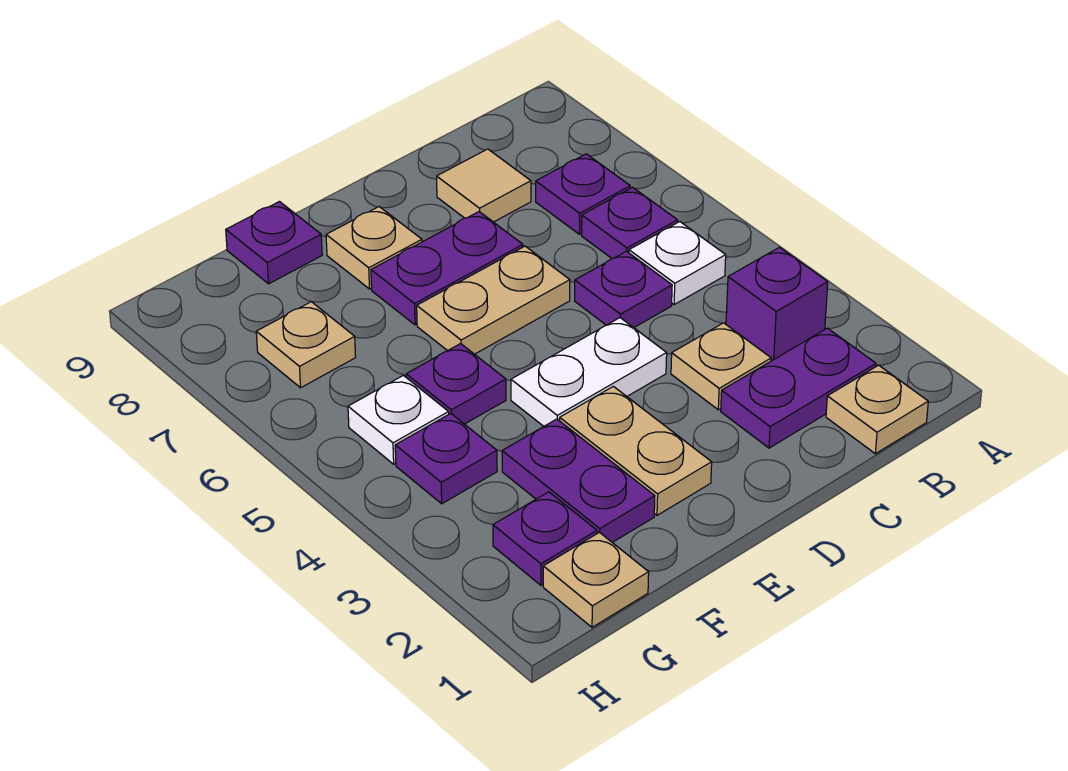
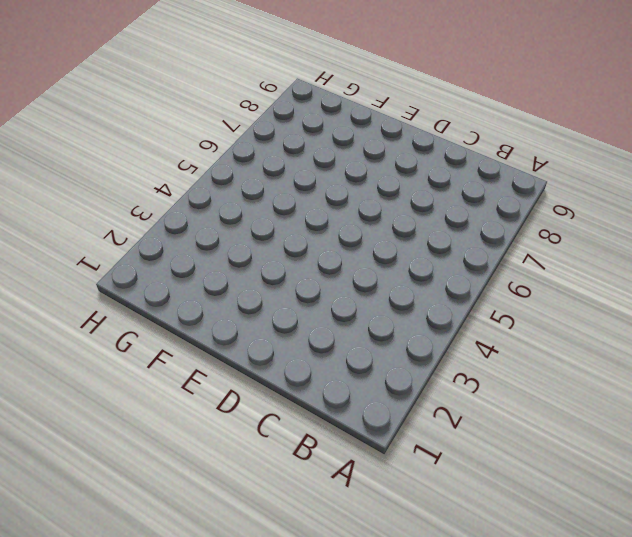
none -> tan plate B1 level 1
none -> purple plate B2:C2 level 1
none -> purple brick B3 level 1

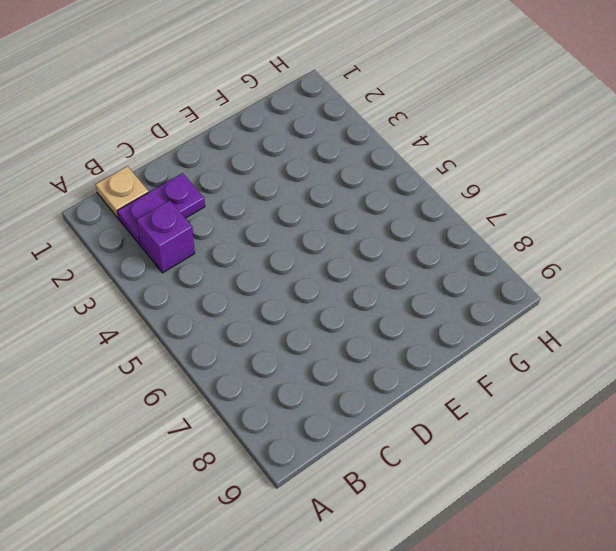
none -> white plate B5 level 1
none -> purple plate B6 level 1
none -> purple plate B7 level 1

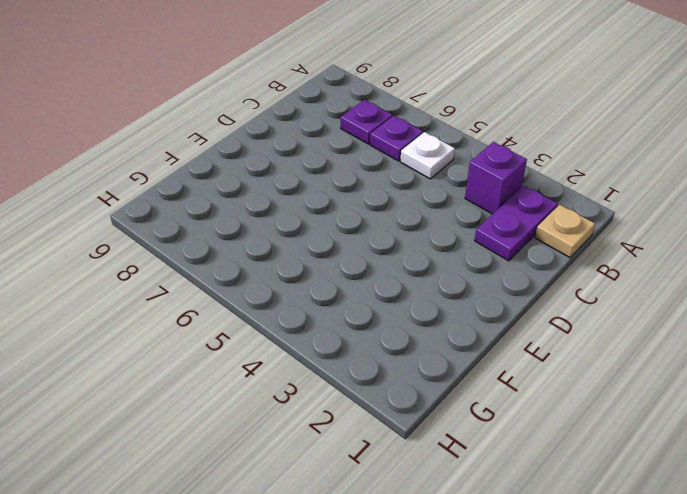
none -> tan plate C3 level 1
none -> purple plate C5 level 1
none -> tan tile C8 level 1

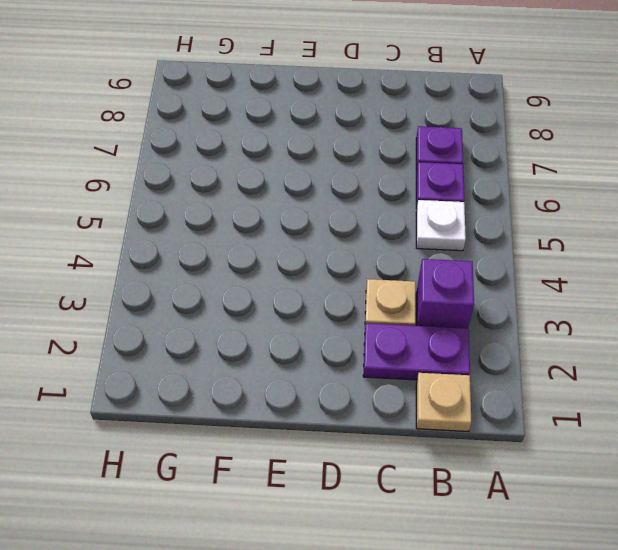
none -> purple plate C5 level 1
none -> tan tile C8 level 1
none -> white plate D4:E4 level 1

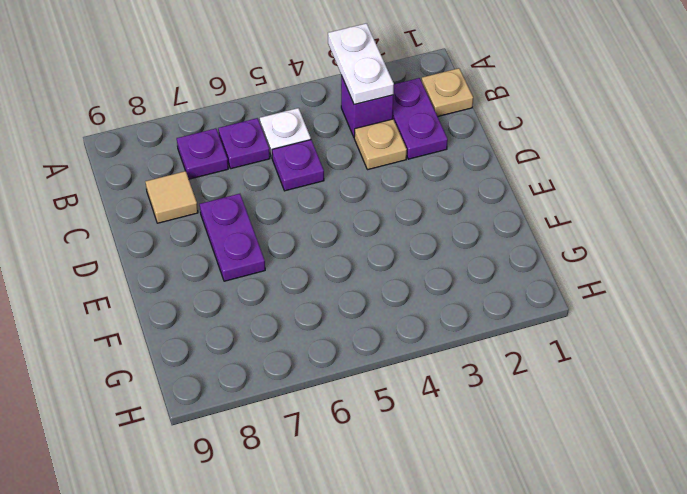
white plate A3:B3 level 2 -> white plate D4:E4 level 1
none -> tan plate D6:E6 level 1
none -> tan plate E2:E3 level 1
none -> tan plate E8 level 1

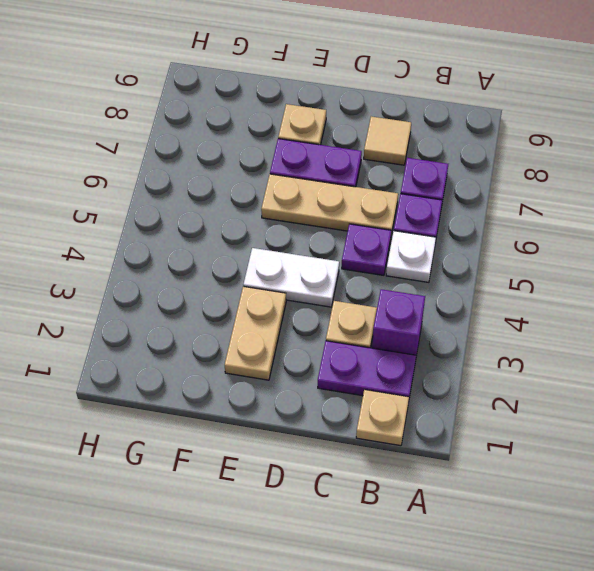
tan plate C6:E6 level 1 -> tan plate D6:E6 level 1
none -> purple plate F2:F3 level 1
none -> purple plate F5 level 1
none -> purple plate F9 level 1

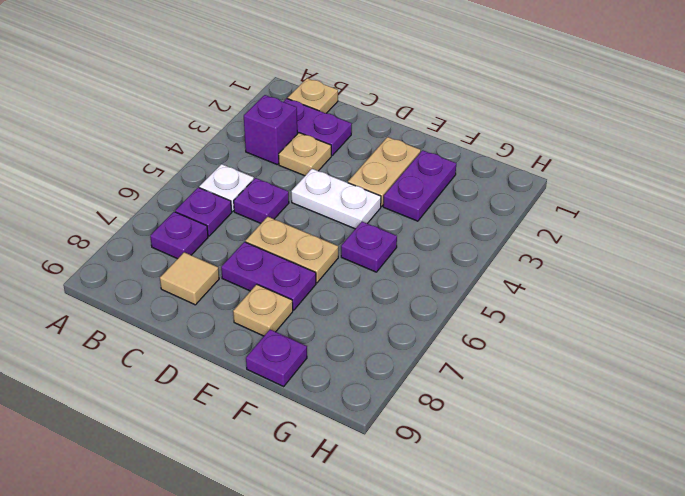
none -> tan plate G1 level 1
none -> purple plate G2 level 1
none -> purple plate G4 level 1

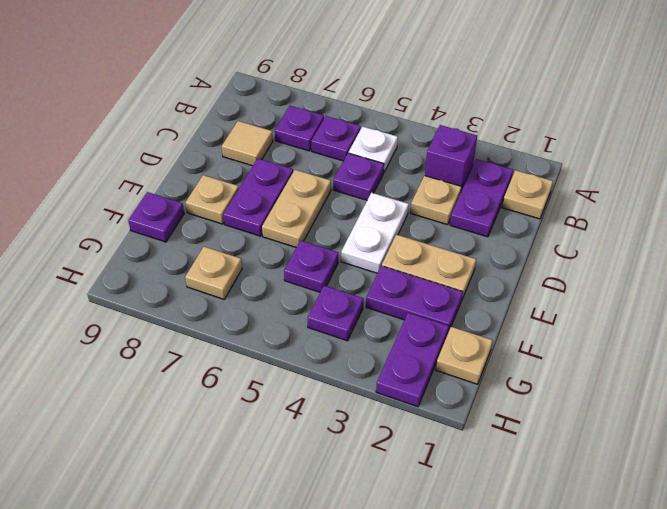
purple plate G2:H2 level 1 -> purple plate G2 level 1
none -> white plate G5 level 1

